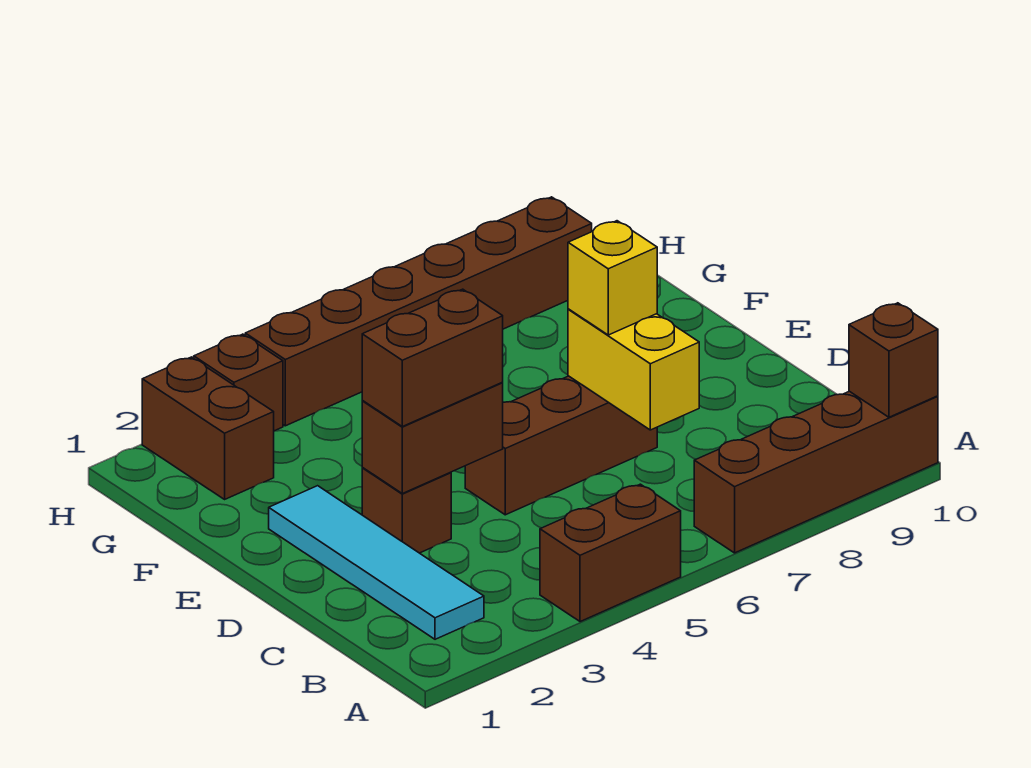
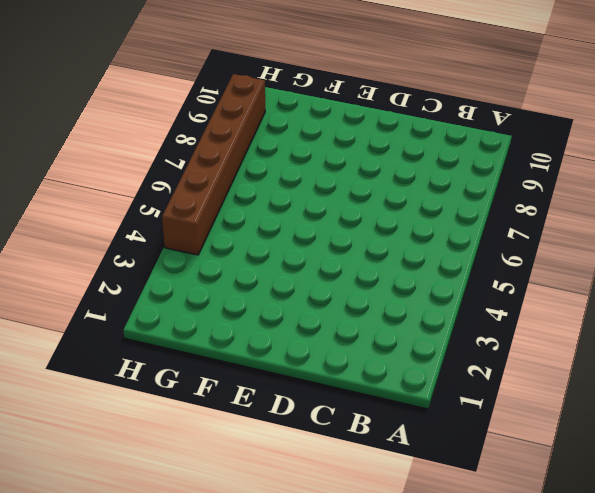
none -> brown brick A4:A5 level 1
none -> brown brick A7:A10 level 1
none -> cyan tile B2:E2 level 1

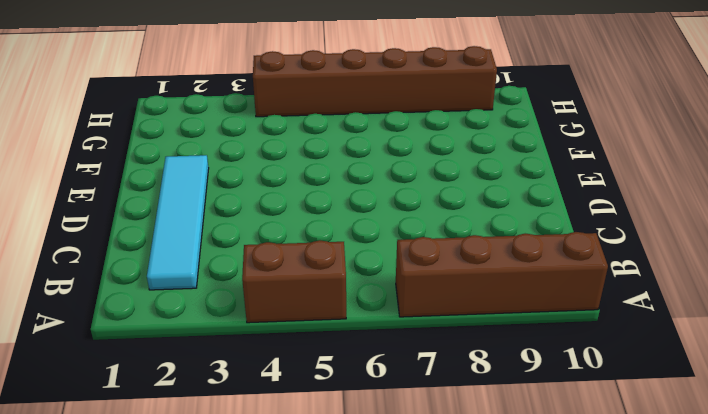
none -> brown brick D3 level 1
none -> brown brick D5:D7 level 1
none -> brown brick G2:H2 level 1

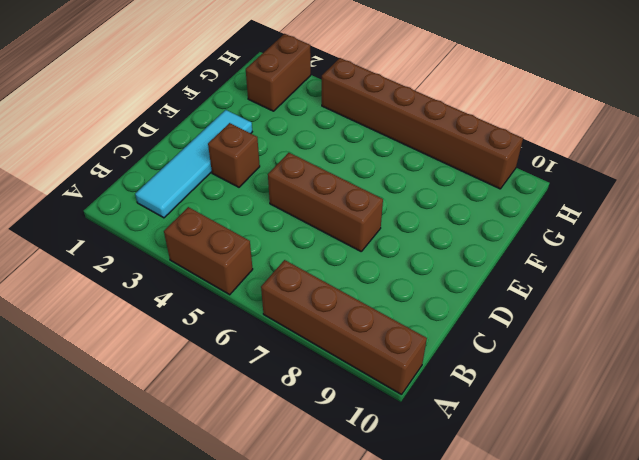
none -> brown brick H3 level 1
none -> brown brick A10 level 2
none -> yellow brick C7:D7 level 2

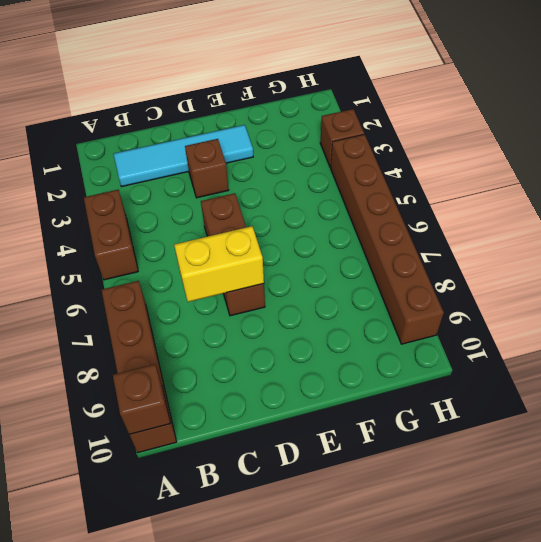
none -> brown brick G2:H2 level 1
none -> brown brick D3:D4 level 2
none -> brown brick D3:D4 level 3

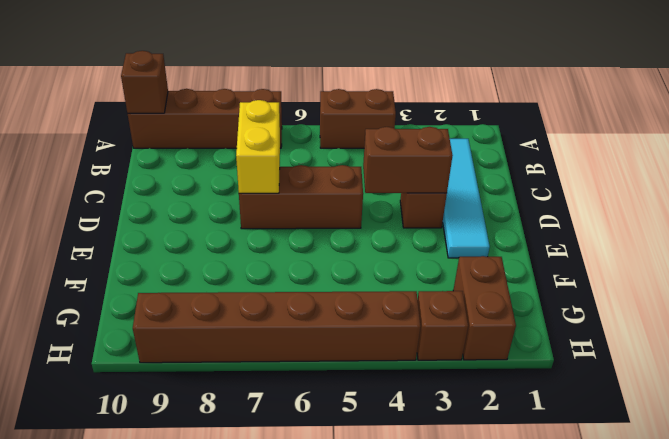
none -> brown brick D3:D4 level 3
none -> yellow brick D7 level 3

